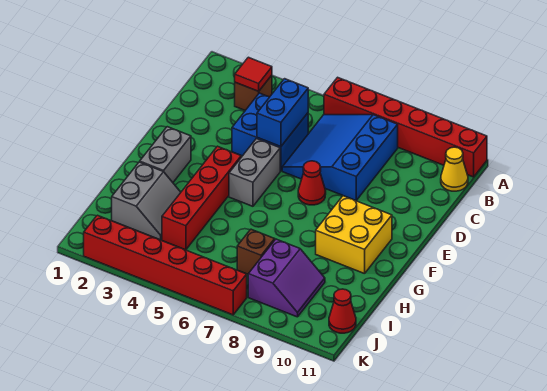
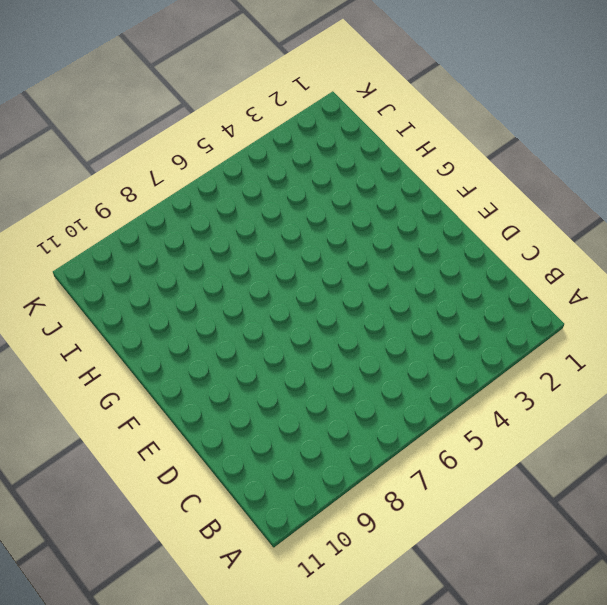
none -> red brick A6:A11 level 1
none -> brown brick B3 level 1
none -> blue slope B6:D8 level 1 top 8

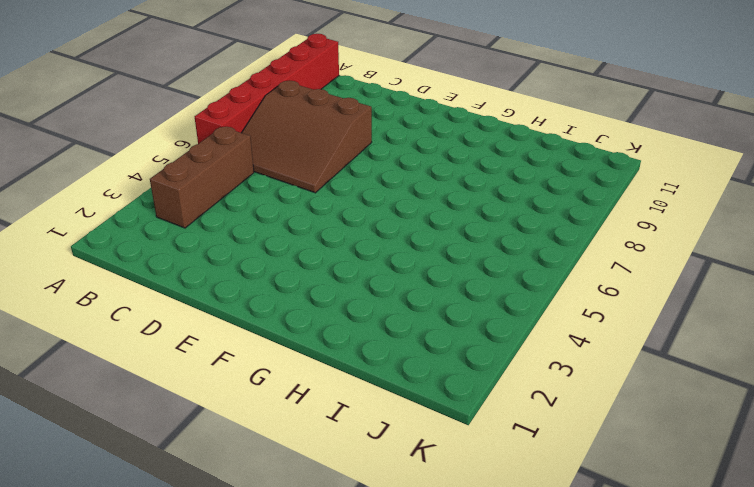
brown brick B3:B5 level 1 -> brown brick B3 level 1
brown slope B6:D8 level 1 top 8 -> blue slope B6:D8 level 1 top 8
none -> yellow cone B11 level 1
none -> blue brick C4:D5 level 1
none -> grey brick E5:F5 level 1

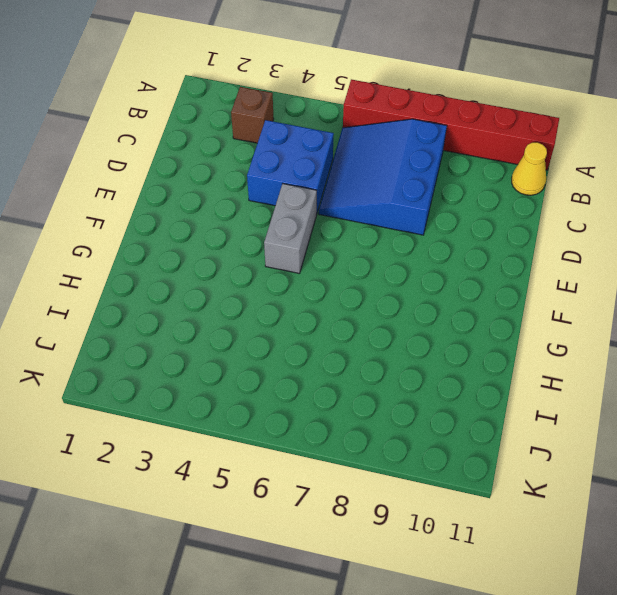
none -> red cone E7 level 1
none -> grey brick F2:G2 level 1
none -> red brick F4:I4 level 1

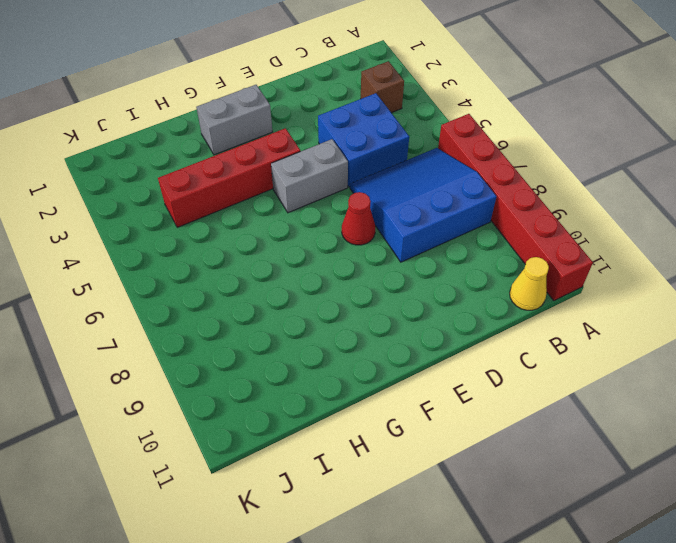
none -> yellow brick F9:G10 level 1
none -> grey slope H2:I3 level 1 top 2
none -> brown brick I7 level 1

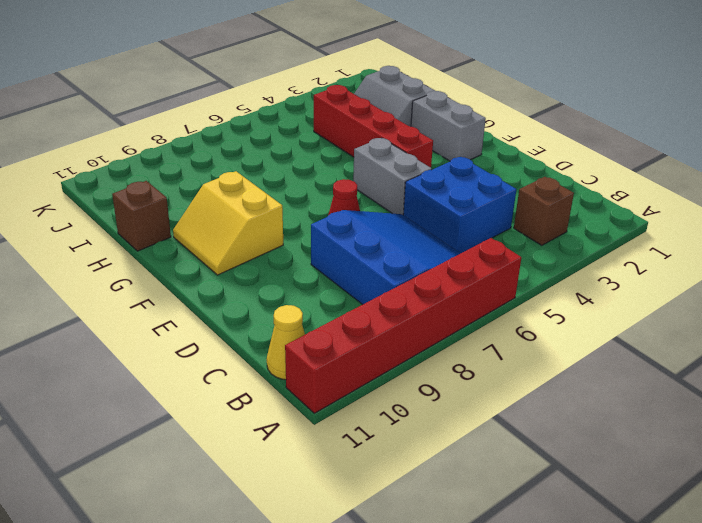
yellow slope F9:G10 level 1 top 9 -> yellow brick F9:G10 level 1
brown brick H11 level 1 -> brown brick I7 level 1
none -> purple slope I8:J9 level 1 top 8
none -> red cone J11 level 1
none -> red brick K2:K7 level 1

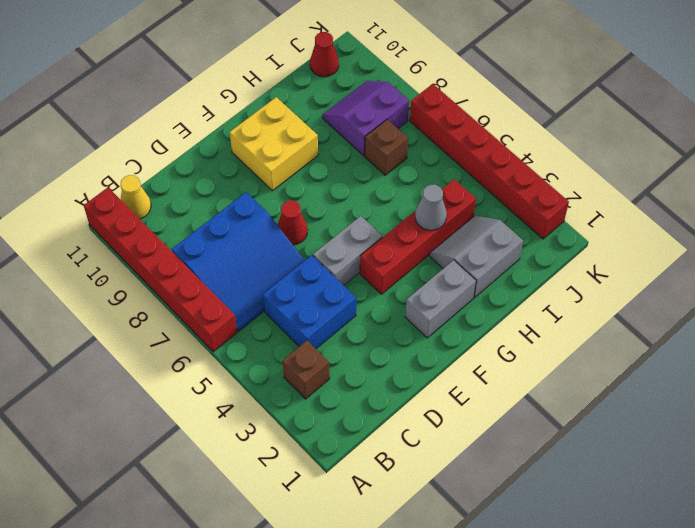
grey cone H4 level 2 -> none
none -> red tile B3 level 2
none -> blue brick C5:D5 level 2

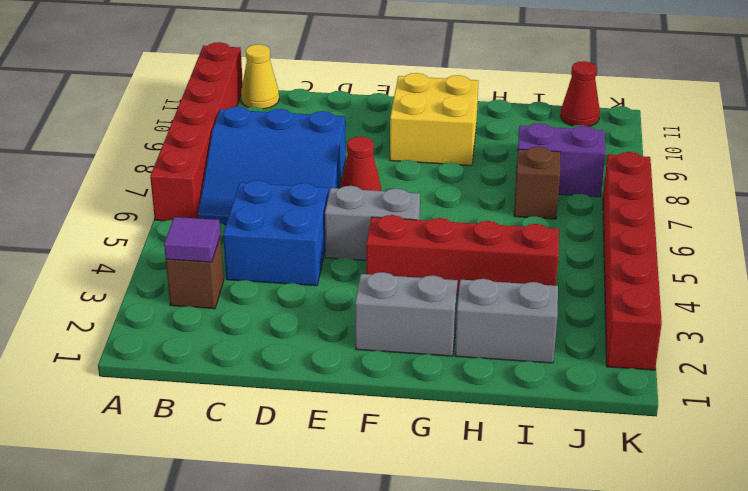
purple tile B3 level 2 -> red tile B3 level 2
none -> blue brick C5:D5 level 2

